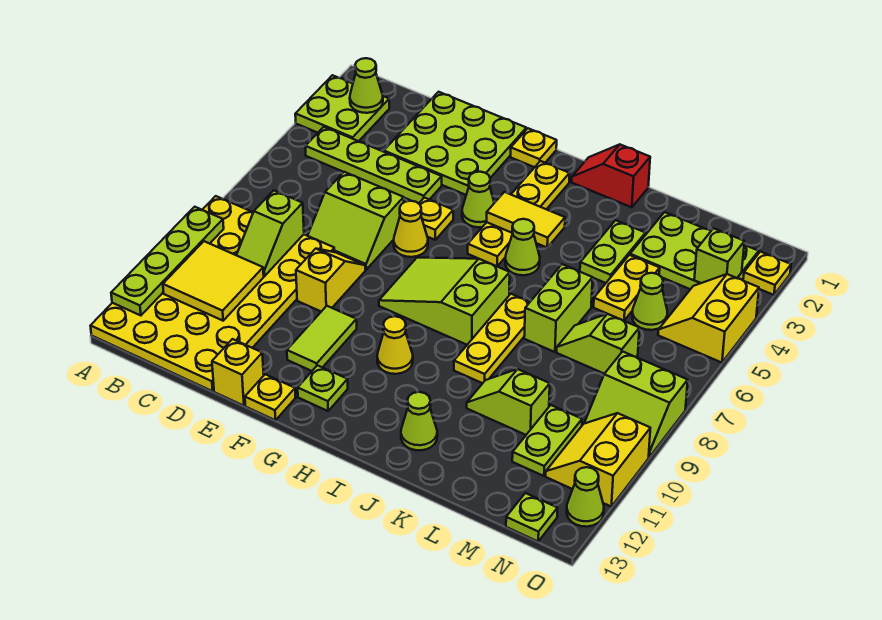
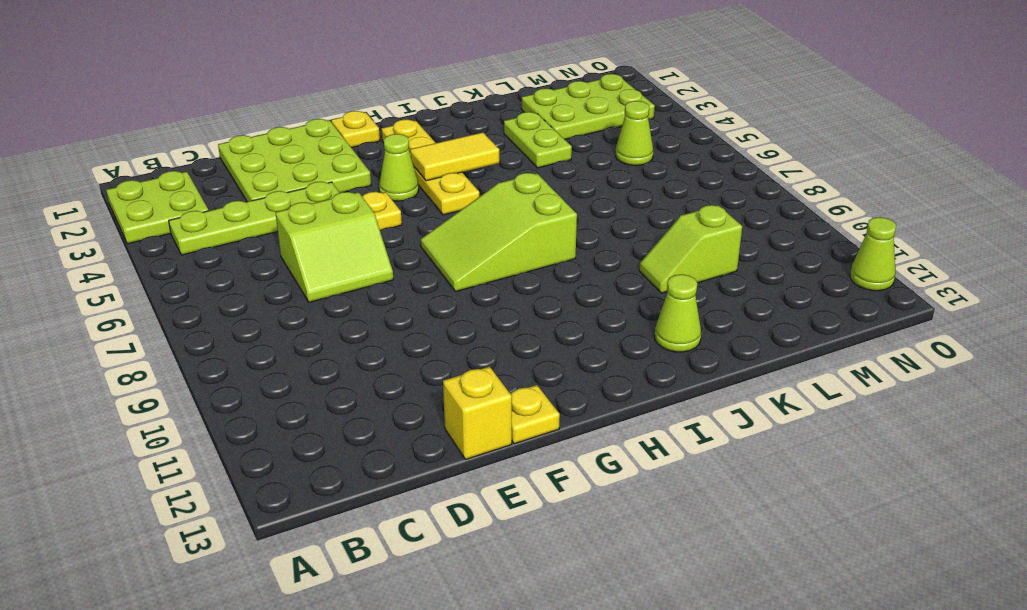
none -> yellow plate A8:D13 level 1
none -> yellow slope E8:E9 level 1 top 9
none -> yellow cone F6 level 1
none -> lime tile F10:F11 level 1

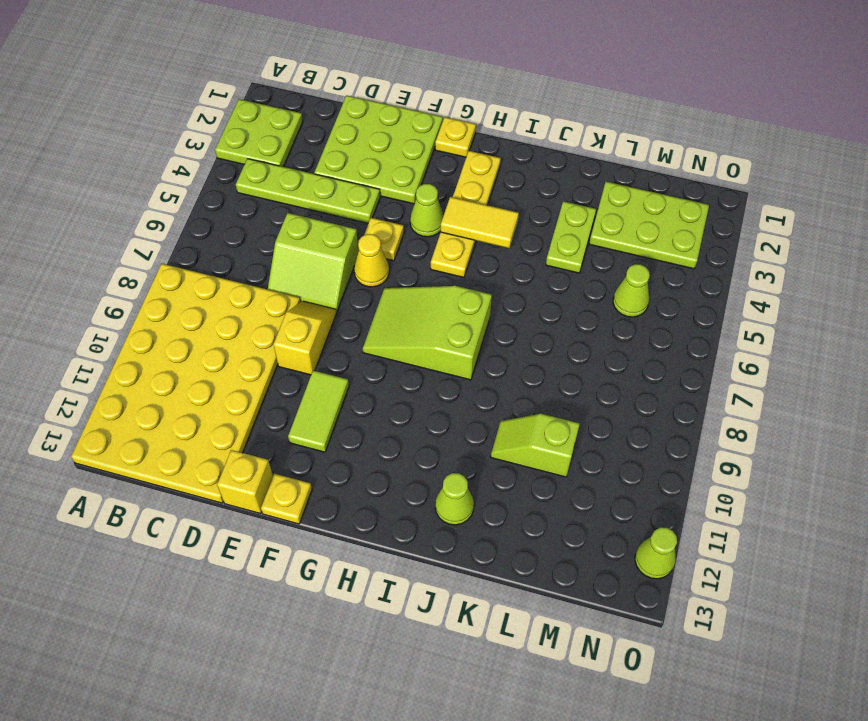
none -> lime plate G12 level 1
none -> yellow cone H10 level 1
none -> red slope I1:J1 level 1 top J
none -> lime cone I5 level 1

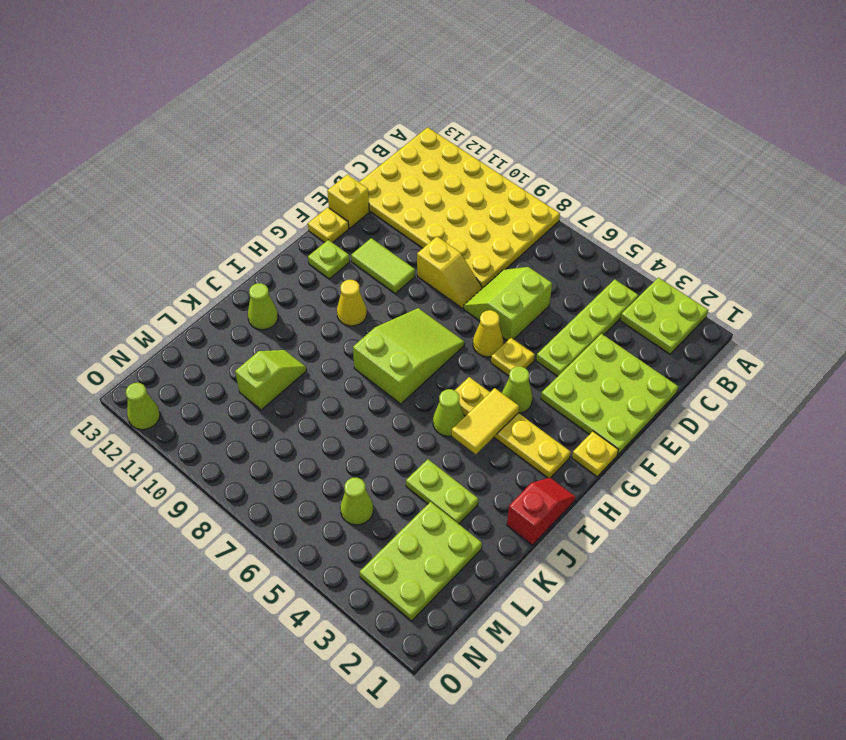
none -> yellow plate J7:J9 level 1
none -> lime brick K6:K7 level 1
none -> yellow plate L4:L5 level 1
none -> lime slope L7:M7 level 1 top M

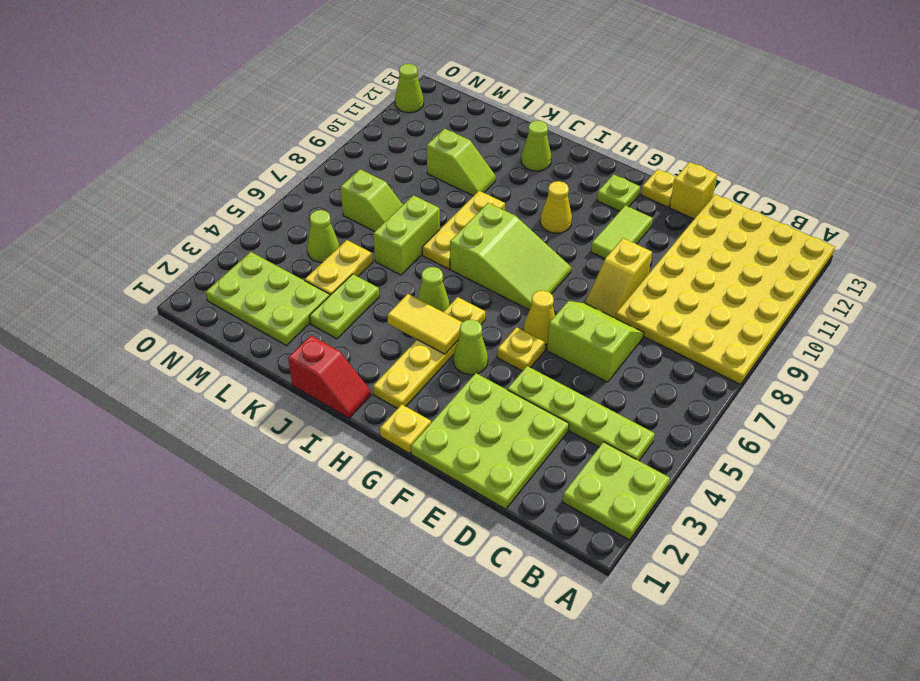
none -> lime plate M10:M11 level 1
none -> yellow slope N4:O5 level 1 top O
none -> lime slope N8:O9 level 1 top 8
none -> yellow slope N10:O11 level 1 top O

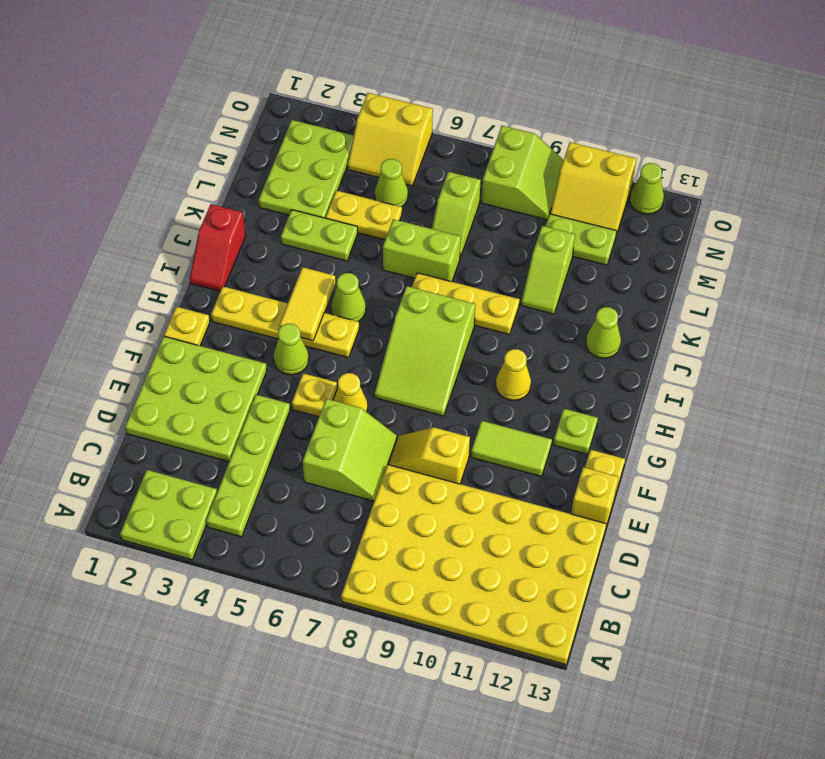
none -> lime plate N13 level 1
none -> yellow plate O2 level 1
none -> lime plate A9:A12 level 2
none -> lime cone B2 level 2

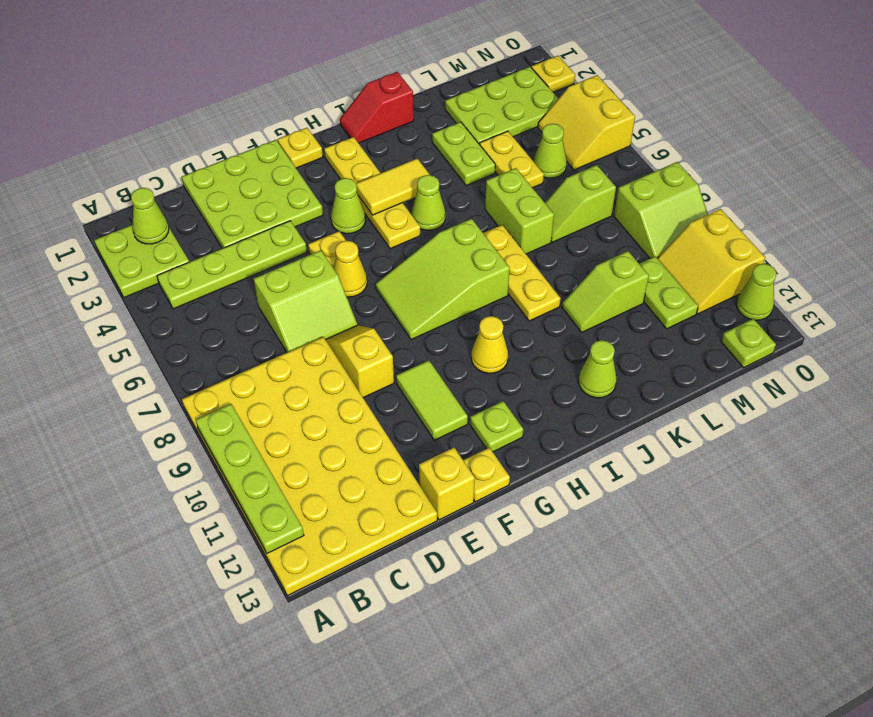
none -> yellow tile B10:C11 level 2
none -> lime slope C8:C9 level 2 top 8
none -> lime brick N3 level 2

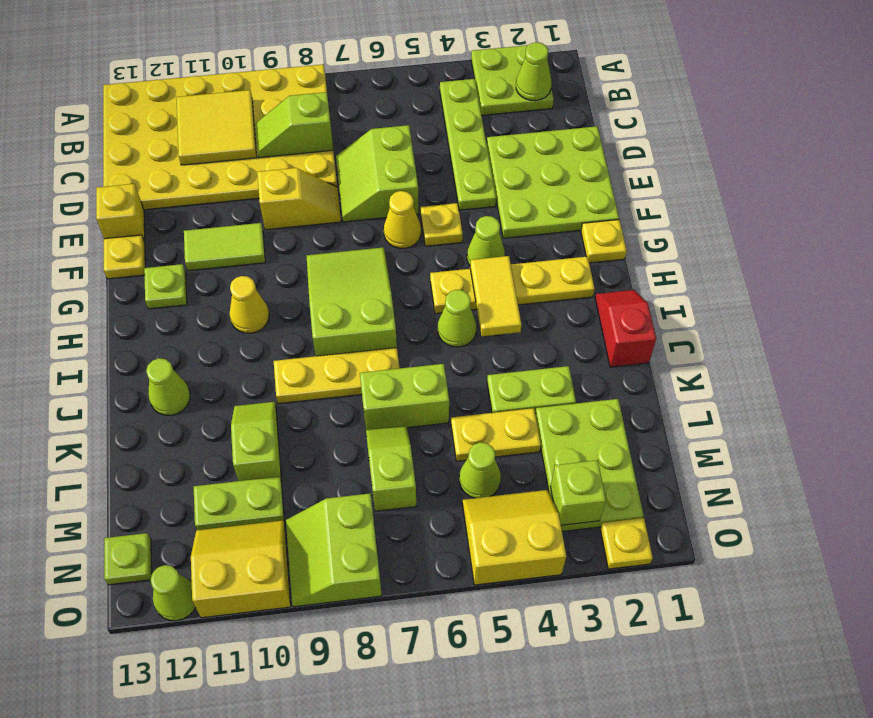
none -> lime plate A9:A12 level 2

